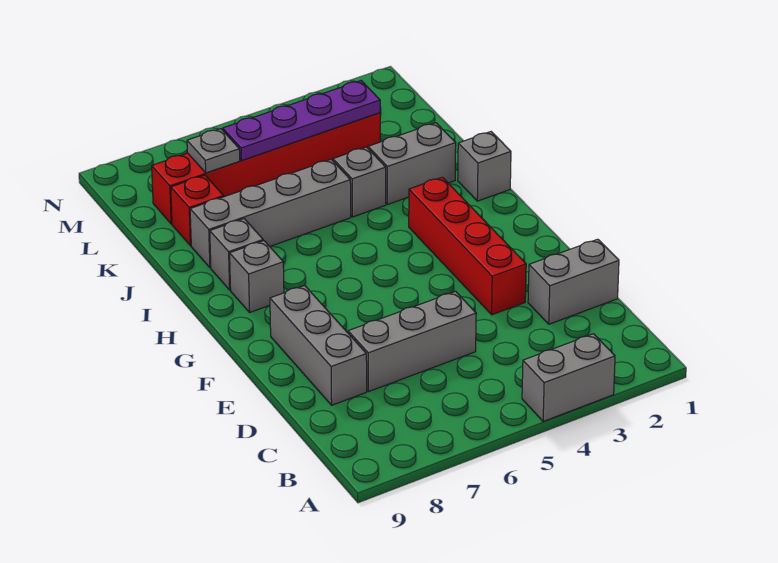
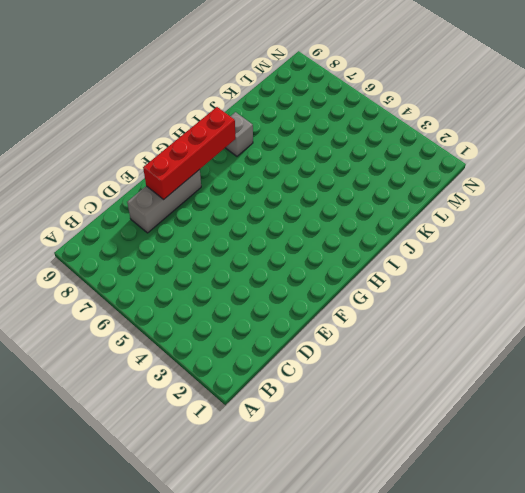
red brick E8:H8 level 2 -> red brick E3:H3 level 1
none -> grey brick A3:A4 level 1
none -> grey brick D1:D2 level 1
none -> grey brick D5:D7 level 1

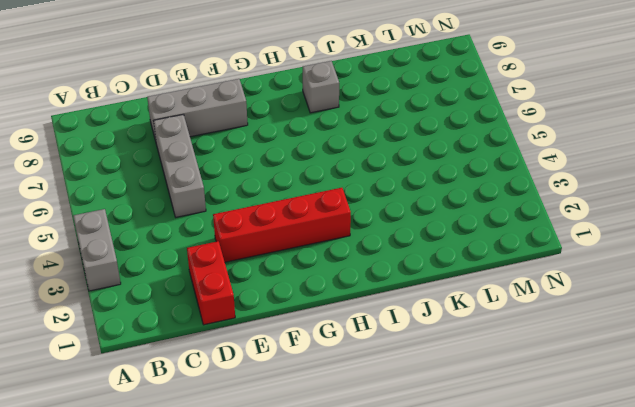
red brick D1:D2 level 1 -> grey brick D1:D2 level 1
none -> grey brick H8 level 1
none -> grey brick I1 level 1
none -> grey brick J2:J3 level 1

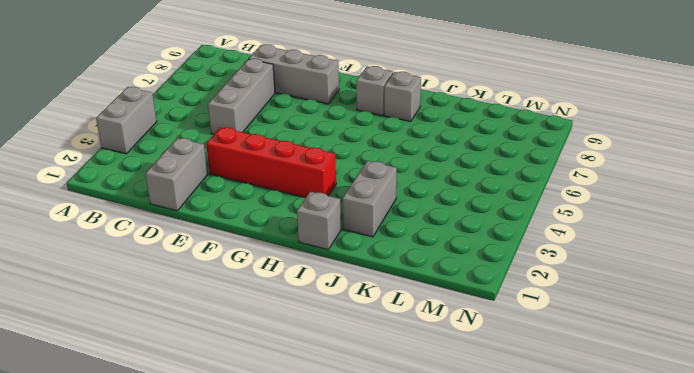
none -> grey brick J4 level 1
none -> grey brick J5:J8 level 1
none -> red brick K8 level 1

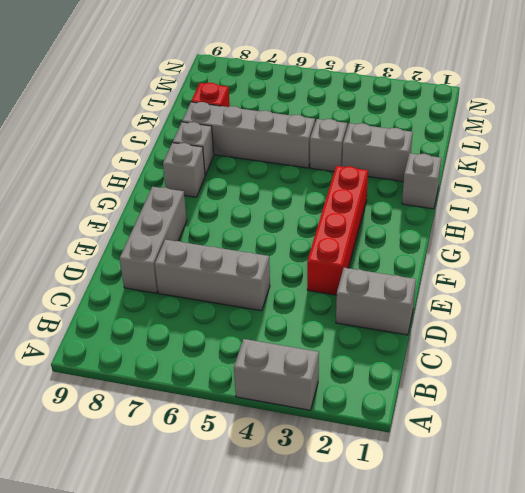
none -> red brick L3:L8 level 1
none -> purple plate L3:L6 level 2
none -> grey plate L7 level 2

